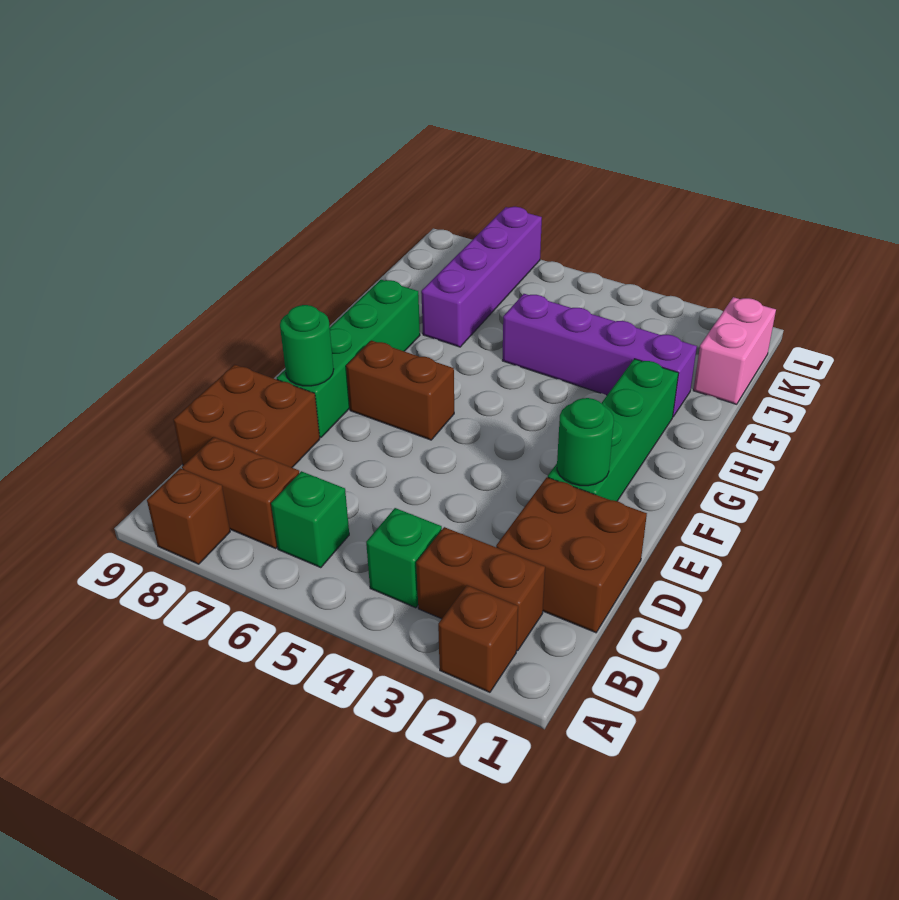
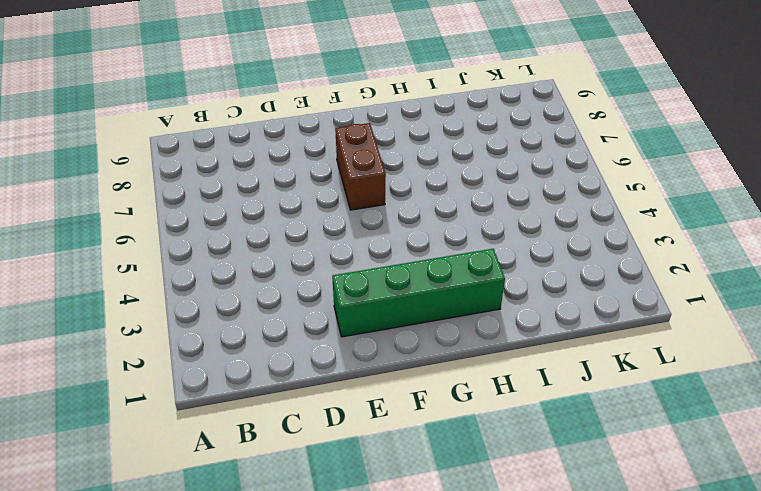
none -> brown brick A2 level 1
none -> brown brick A8 level 1
none -> brown brick B2:B3 level 1

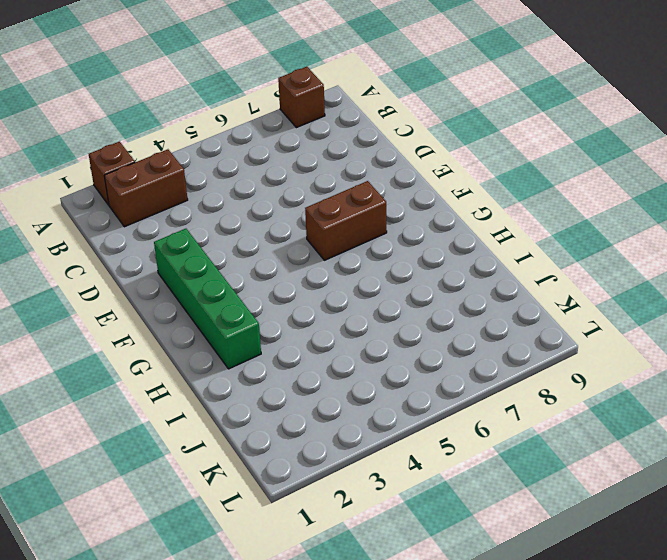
none -> green brick B4 level 1
none -> green brick B6 level 1
none -> brown brick B7:B8 level 1

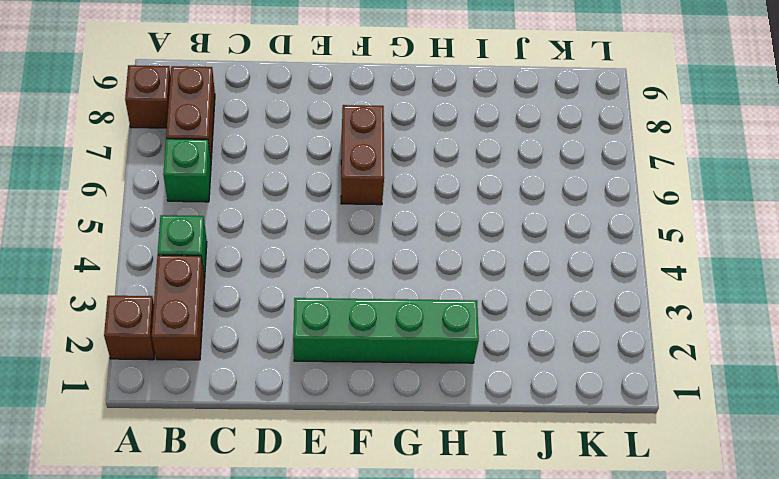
none -> brown brick C1:D2 level 1
none -> brown brick C8:D9 level 1
none -> green brick E8:H8 level 1

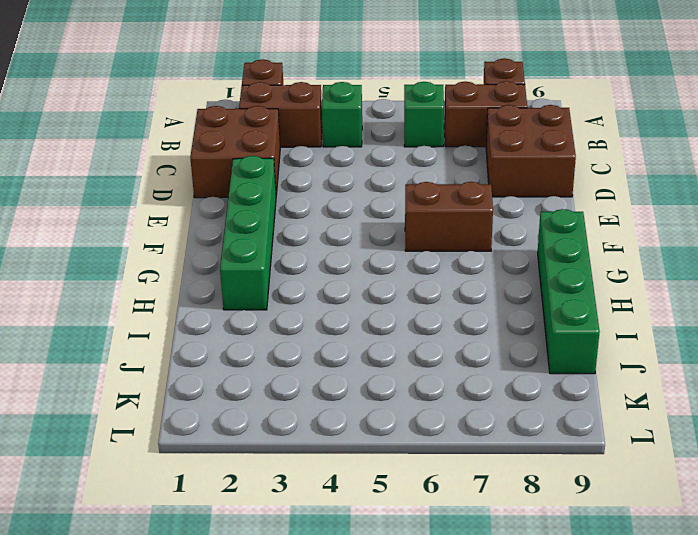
green brick G9:J9 level 1 -> green brick E8:H8 level 1
none -> purple brick I2:I5 level 1
none -> purple brick I7:L7 level 1
none -> pink brick J1:K1 level 1

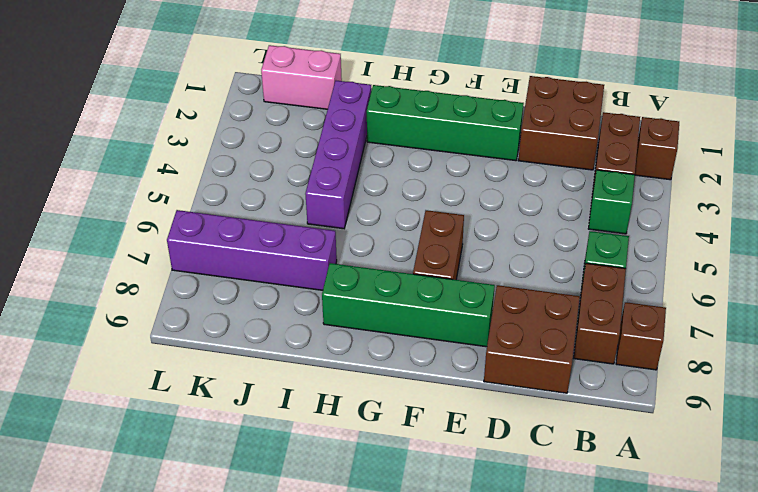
none -> green round brick E2 level 2
none -> green round brick E8 level 2

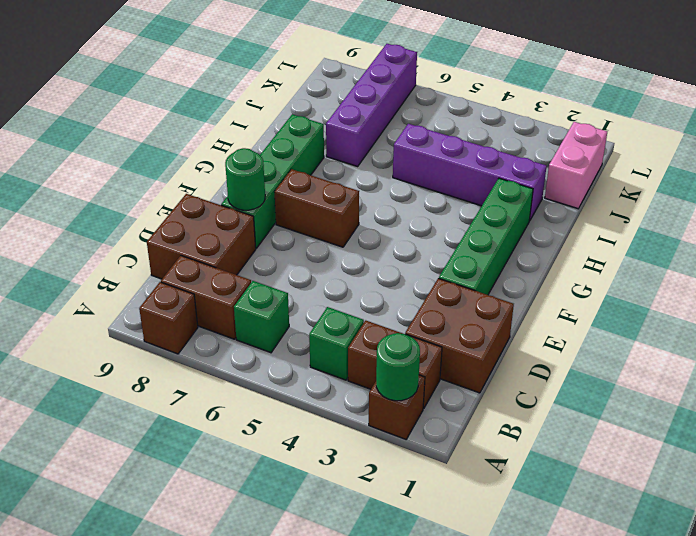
green round brick A2 level 2 -> green round brick E2 level 2

